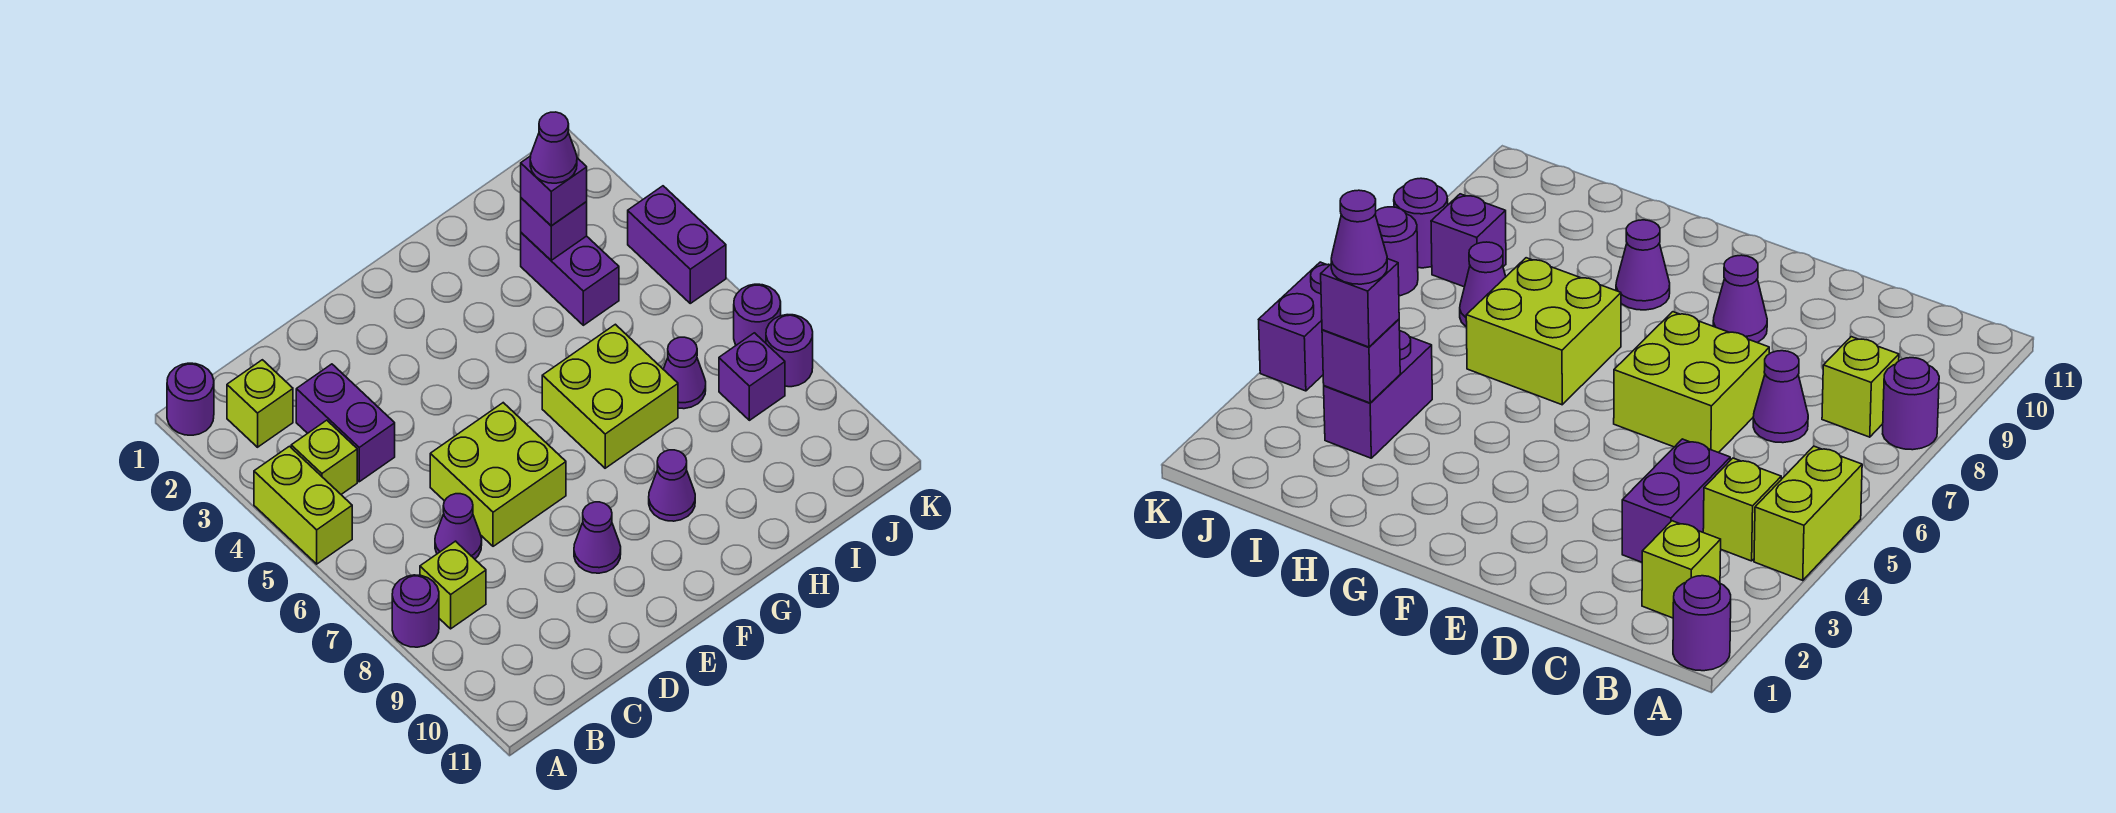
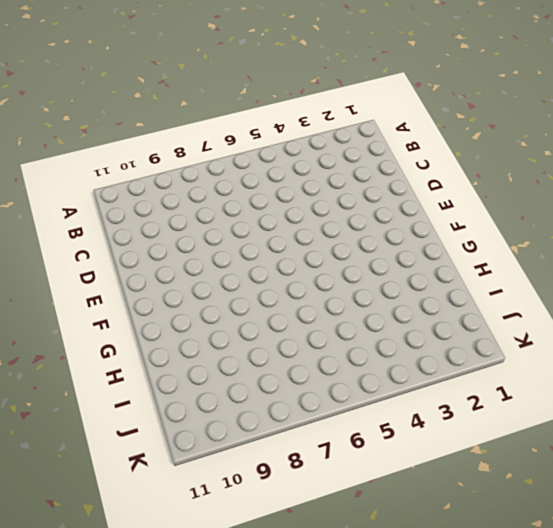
none -> purple round brick A1 level 1
none -> lime brick A4:A5 level 1
none -> purple round brick A8 level 1

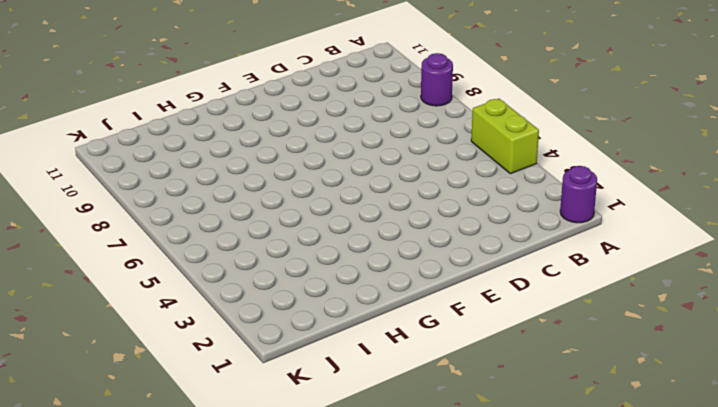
none -> lime brick B2 level 1
none -> lime brick B4 level 1
none -> lime brick B8 level 1

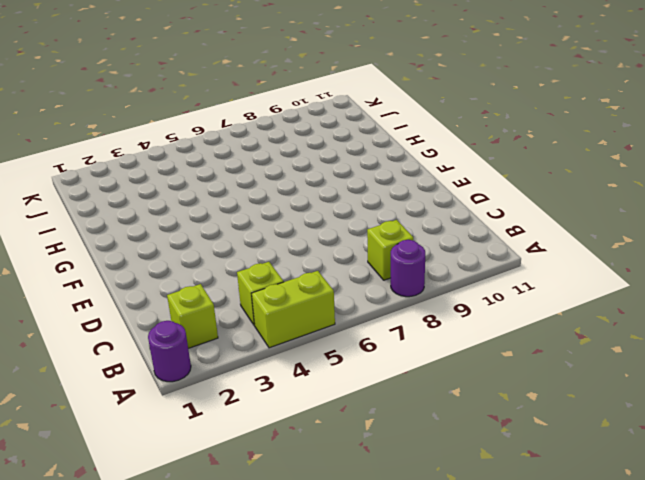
none -> purple brick C3:C4 level 1
none -> purple cone C7 level 1
none -> lime brick D6:E7 level 1

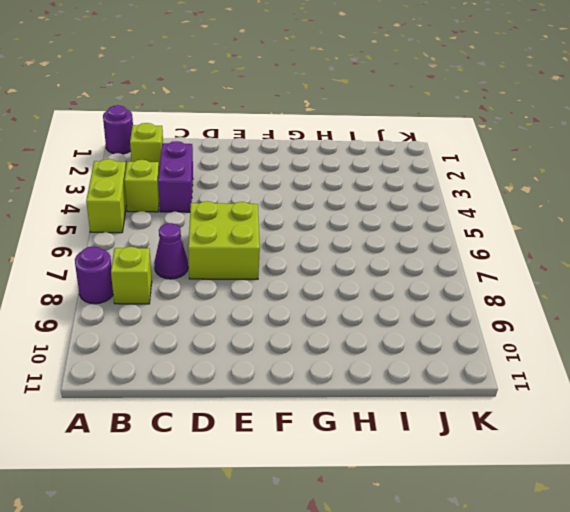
none -> purple cone E9 level 1
none -> lime brick G6:H7 level 1
none -> purple cone G9 level 1

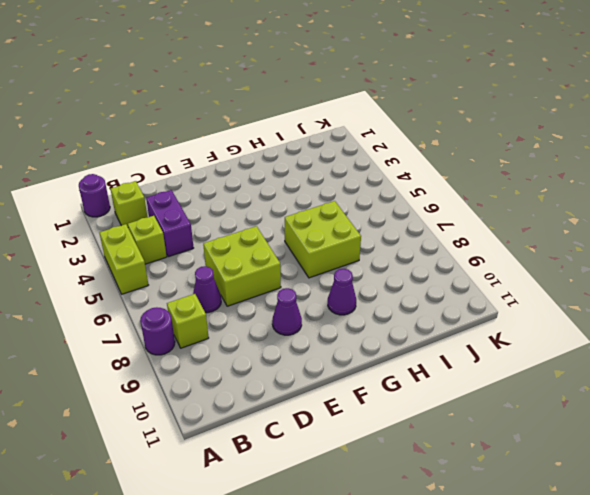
none -> purple brick I3:I4 level 1
none -> purple cone I7 level 1
none -> purple brick J8 level 1

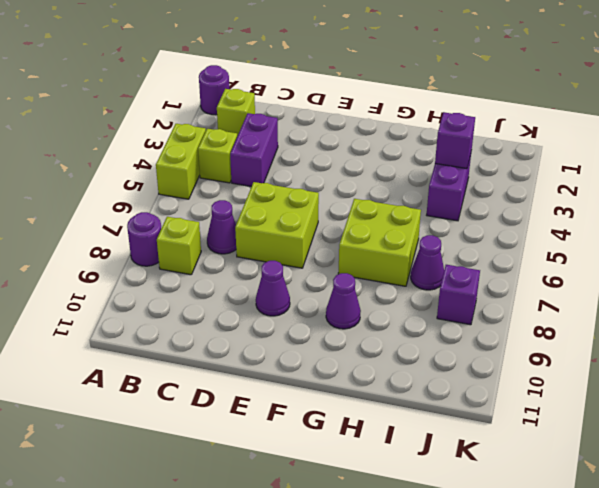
none -> purple brick K4:K5 level 1
none -> purple round brick K7 level 1
none -> purple round brick K8 level 1

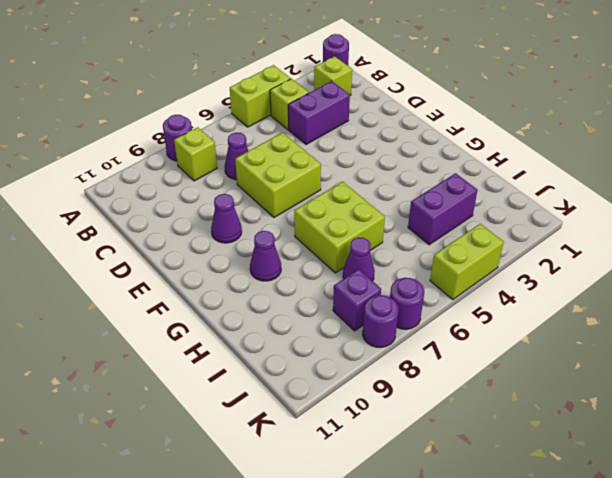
lime brick K4:K5 level 1 -> purple brick K4:K5 level 1
none -> purple brick I3 level 2
none -> purple brick I3 level 3
none -> purple cone I3 level 4

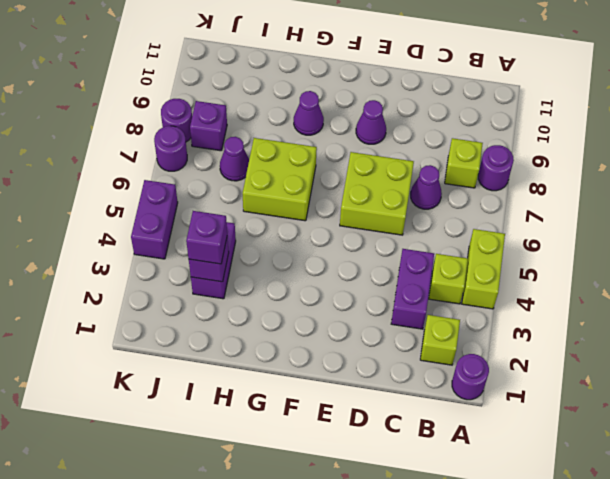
none -> purple cone I3 level 4

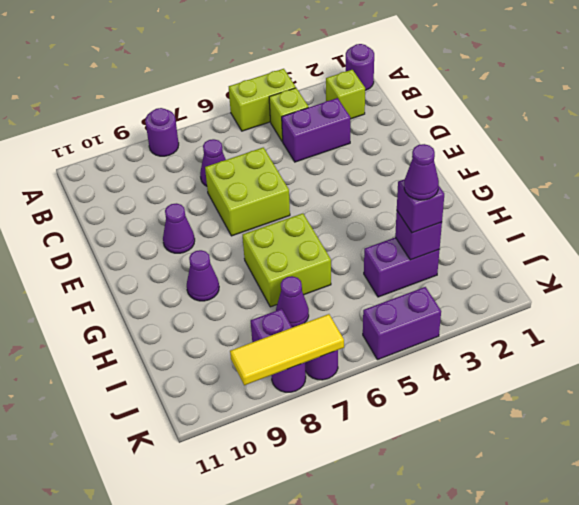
yellow tile K7:K9 level 2 -> none
none -> lime brick B8 level 1

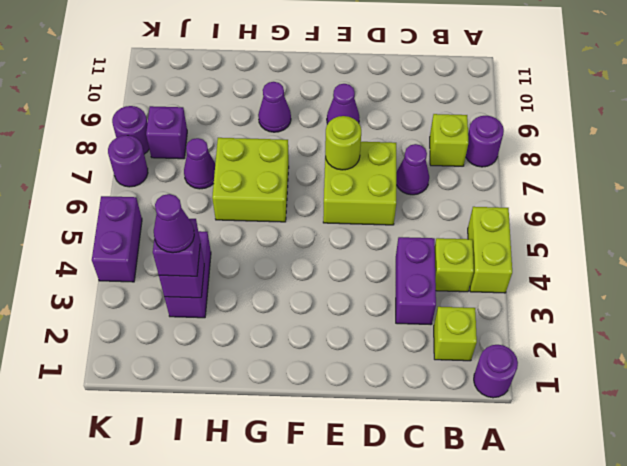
lime round brick E7 level 2 -> none

